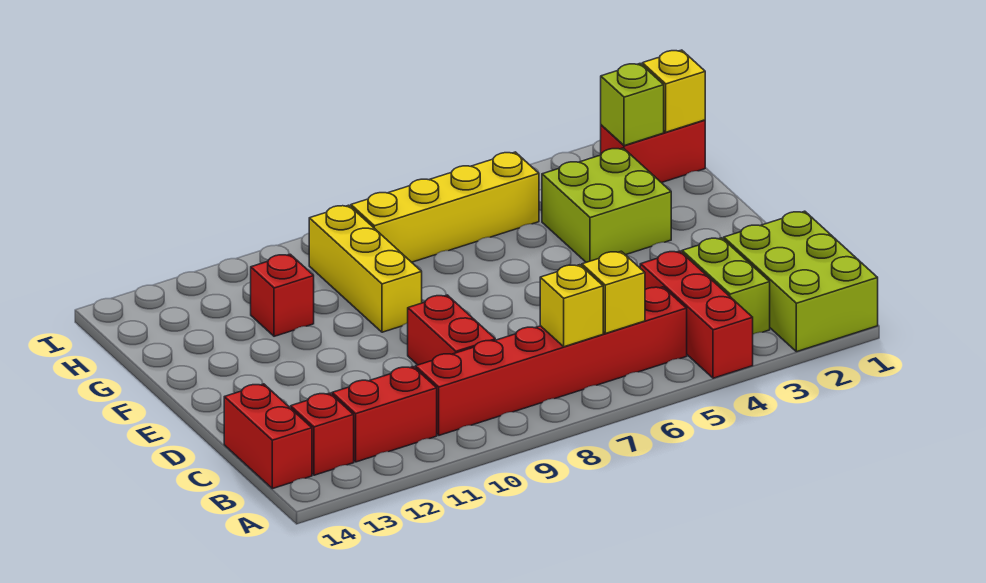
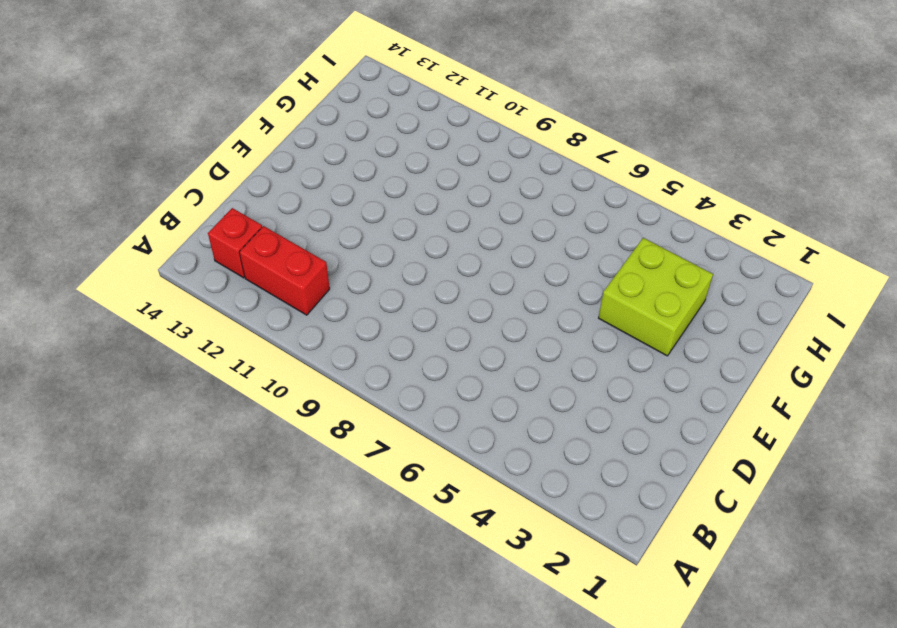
none -> lime brick A1:C2 level 1
none -> red brick A4:C4 level 1
none -> lime brick B3:C3 level 1

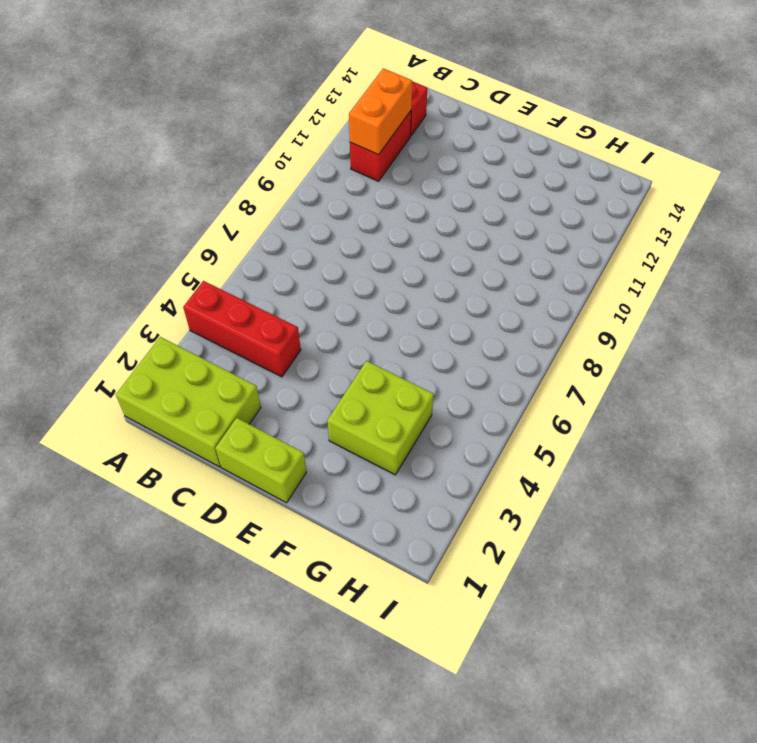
orange brick B11:B12 level 2 -> none
lime brick D1:E1 level 1 -> lime brick B3:C3 level 1
none -> red brick B5:B10 level 1
none -> red brick B14:C14 level 1
none -> red brick C9:D9 level 1

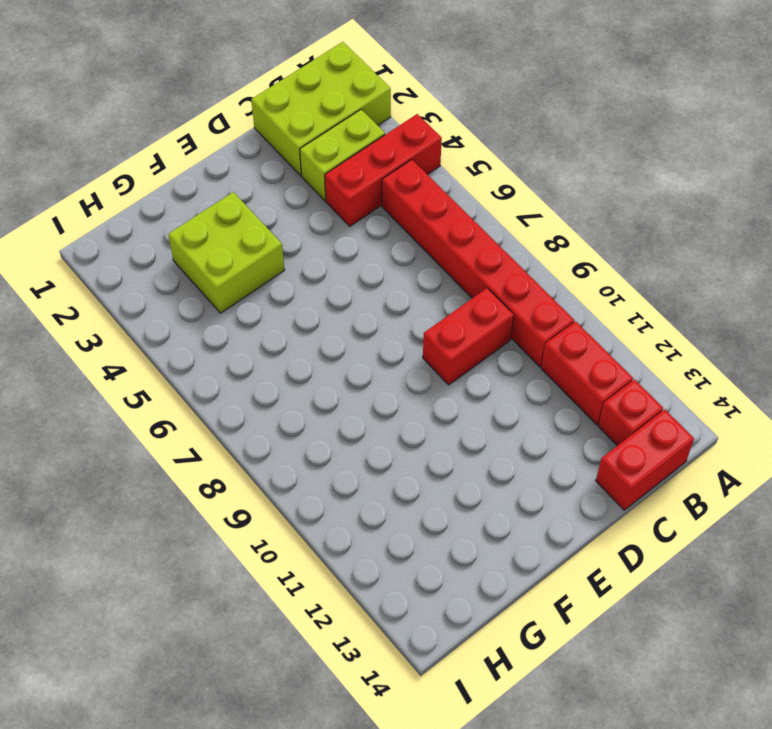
none -> yellow brick F9:H9 level 1
none -> red brick G11 level 1
none -> red brick H1:H2 level 1

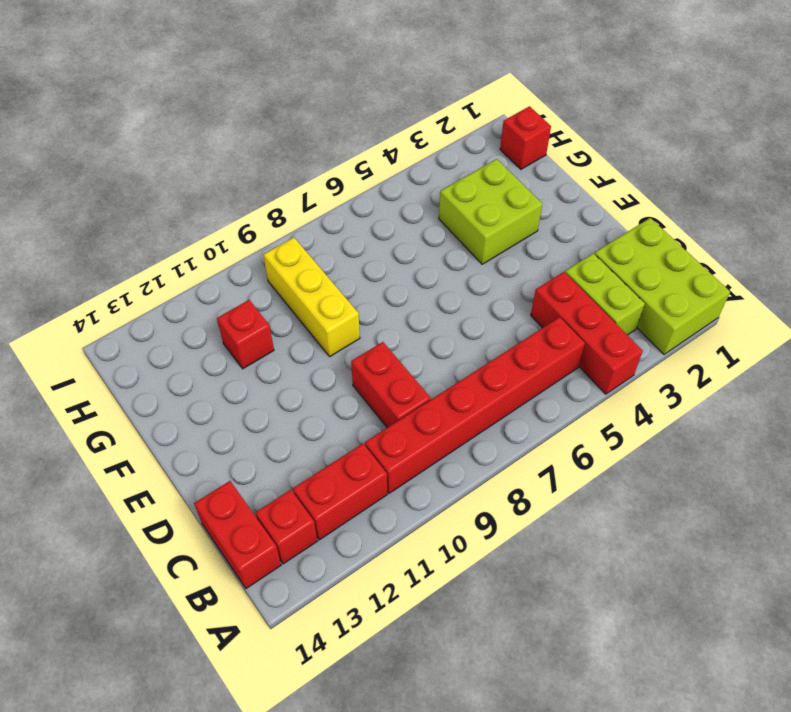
red brick H1 level 1 -> red brick H1:H2 level 1
none -> yellow brick H5:H8 level 1
none -> yellow brick B6 level 2
none -> yellow brick B7 level 2

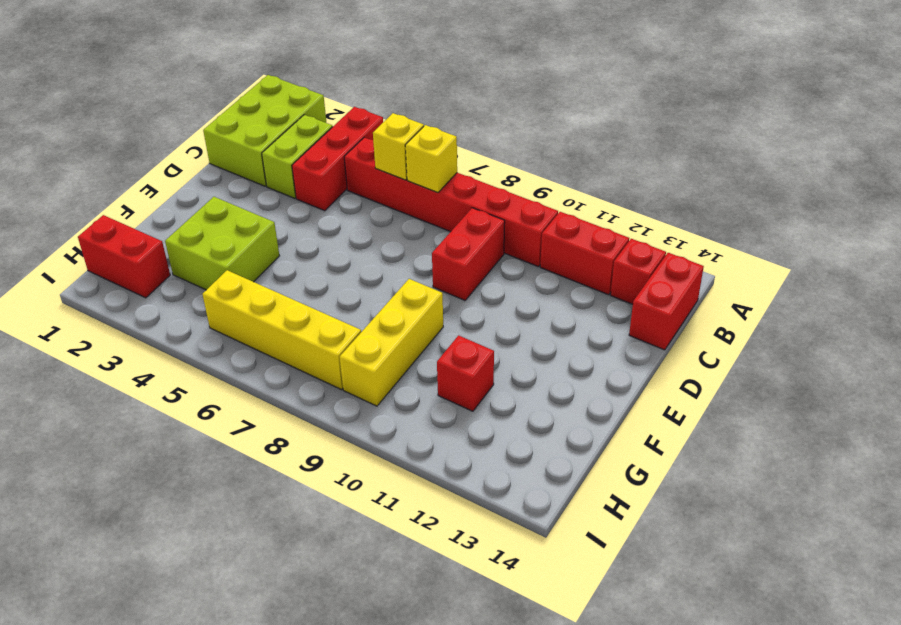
none -> yellow brick H1 level 2
none -> lime brick H2 level 2

